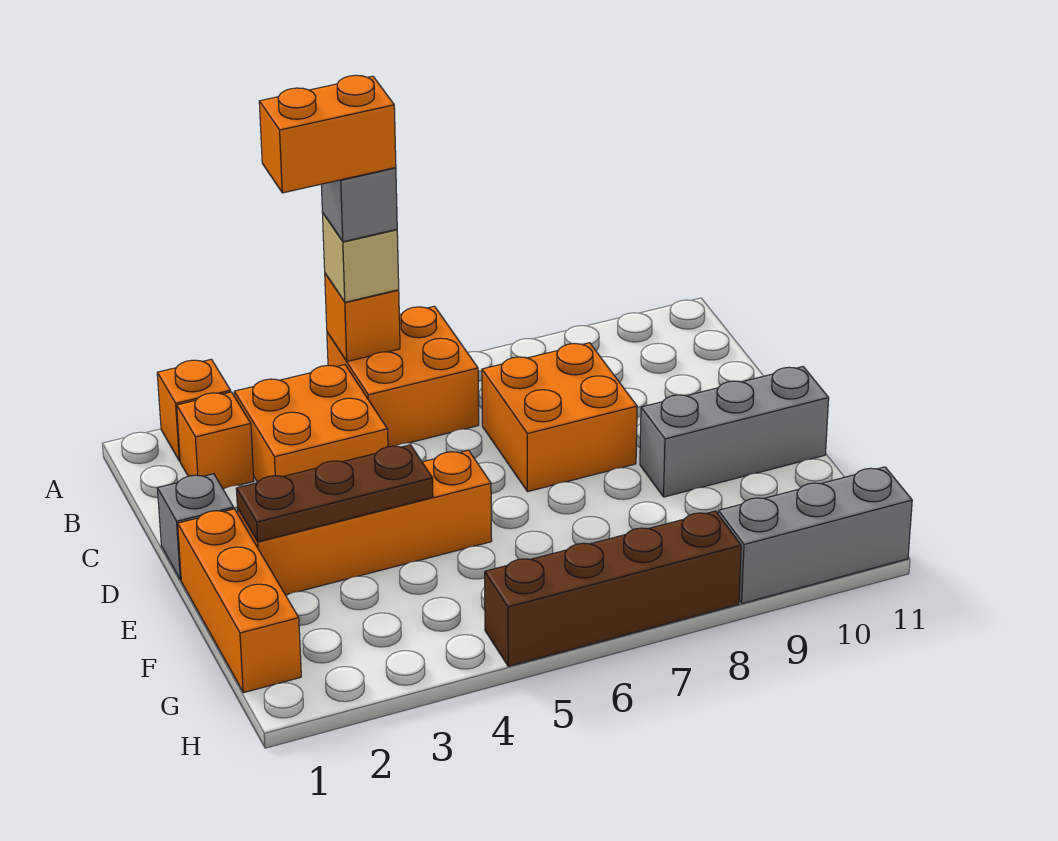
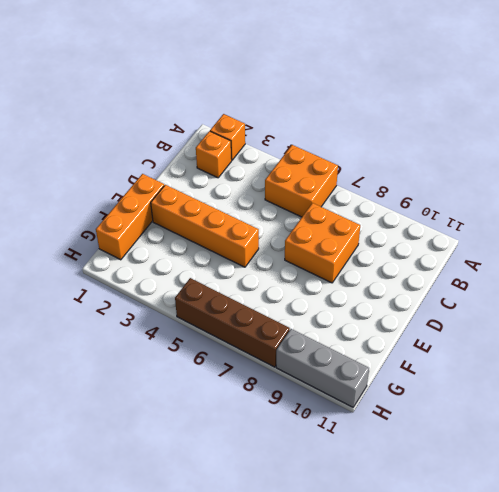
none -> orange brick B3:C4 level 1
none -> grey brick D1 level 1
none -> grey brick E9:E11 level 1

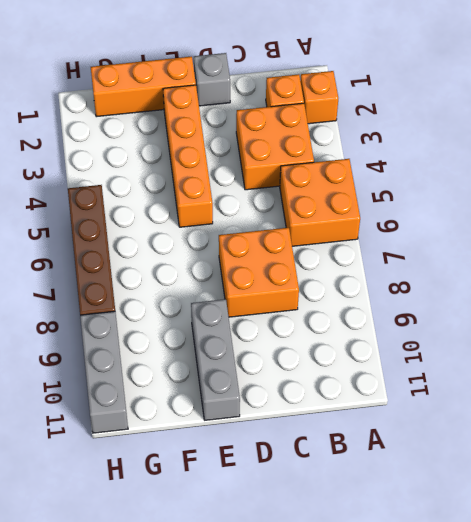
none -> orange brick A5 level 2
none -> brown plate E2:E4 level 2
none -> tan brick A5 level 3

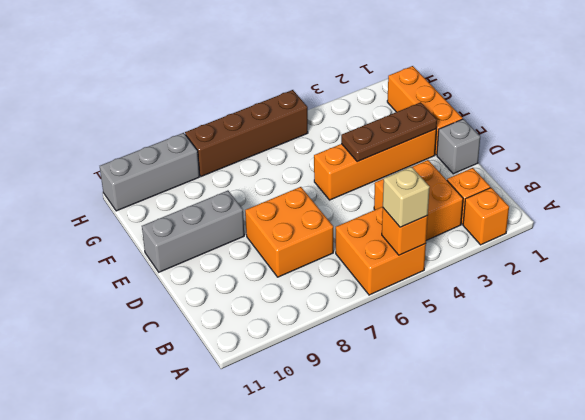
none -> grey brick A5 level 4
none -> orange brick A4:A5 level 5

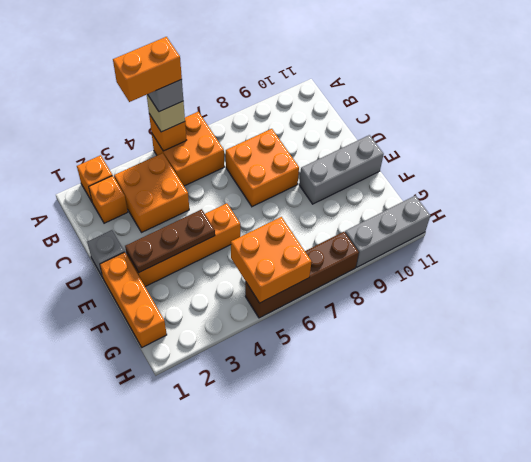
orange brick G5:H6 level 2 -> none

